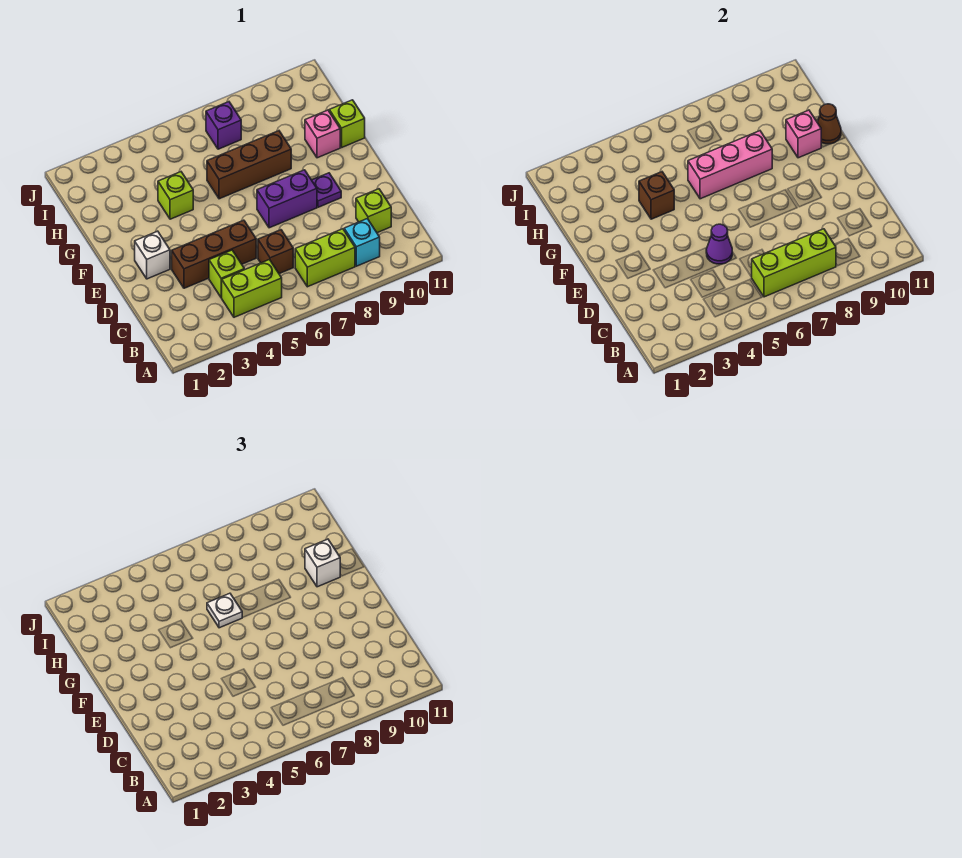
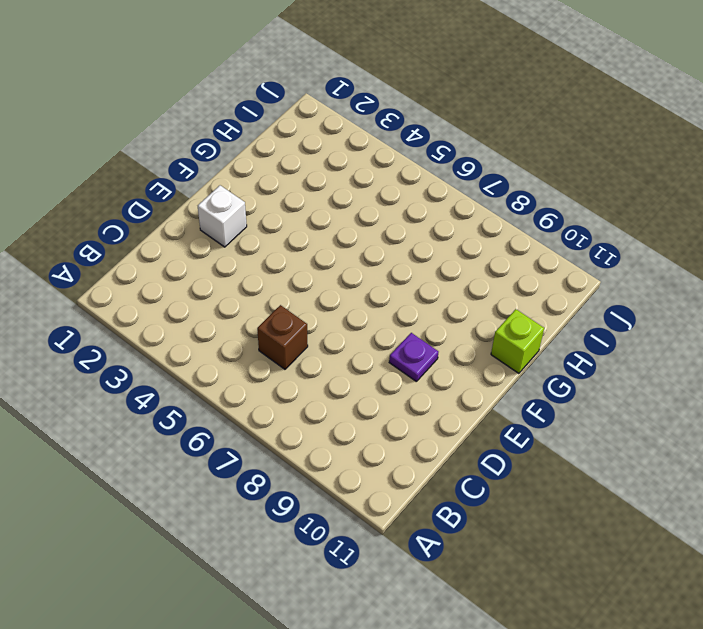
none -> lime brick B4:B5 level 1
none -> lime brick B7:B8 level 1
none -> cyan brick B9 level 1

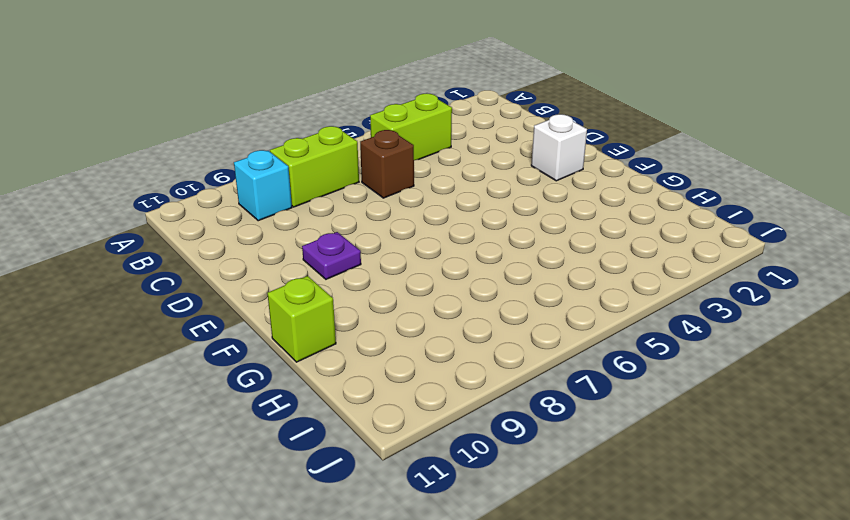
none -> lime brick C4 level 1
none -> lime brick C10 level 1
none -> brown brick D3:D5 level 1

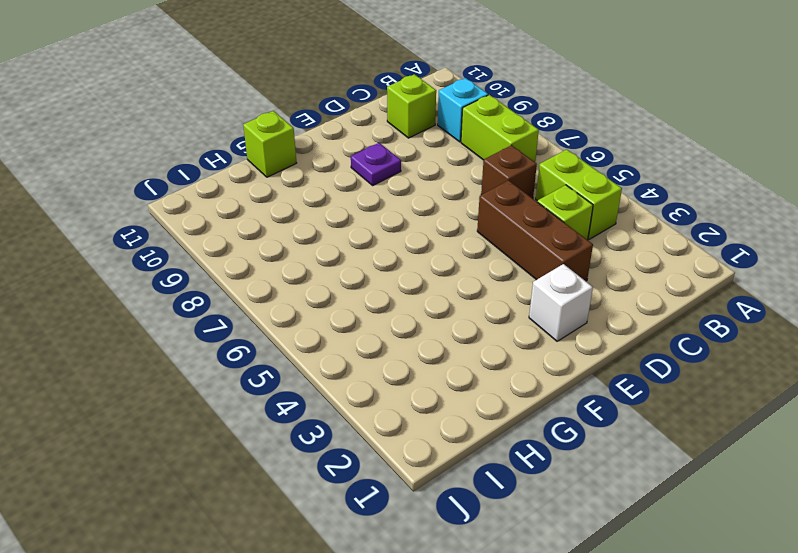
none -> purple brick E7:E8 level 1
none -> lime brick G4 level 1
none -> brown brick G6:G8 level 1

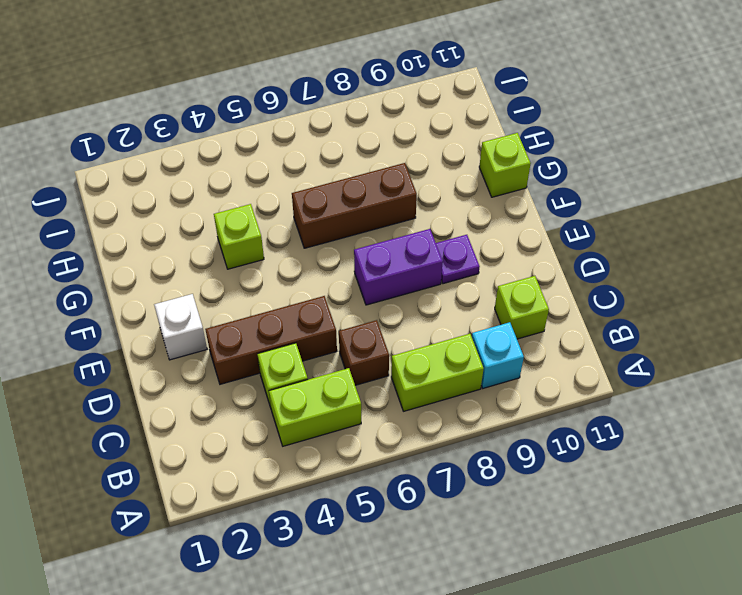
none -> pink brick G10 level 1
none -> purple brick I7 level 1
none -> lime brick B6:B8 level 2

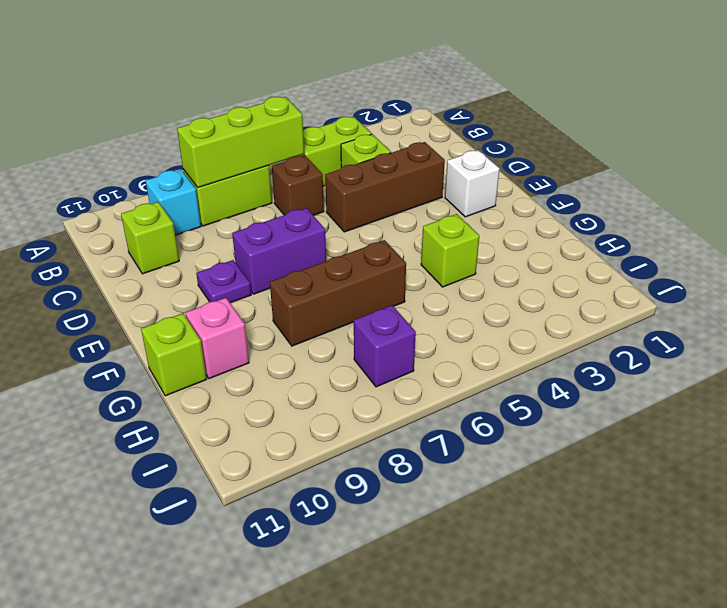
none -> purple cone D5 level 2
none -> brown brick G4 level 2
none -> pink brick G6:G8 level 2

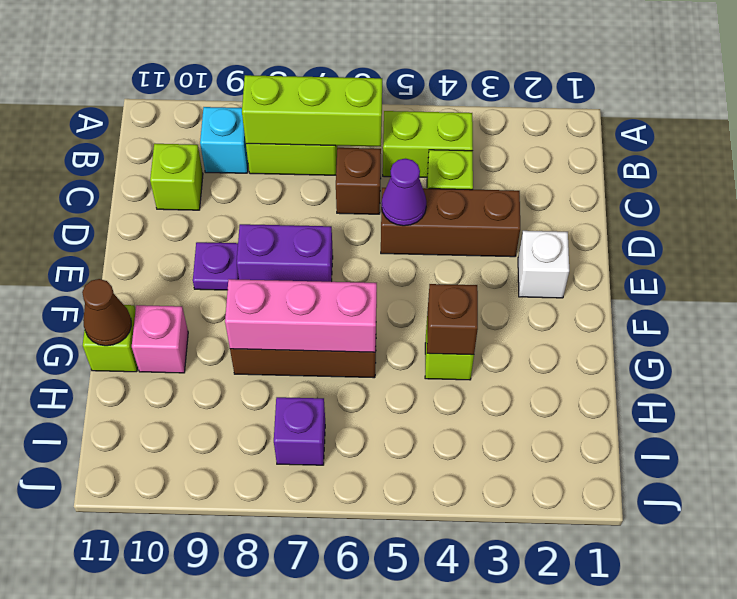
none -> pink brick G10 level 2
none -> white plate G6 level 3
none -> white brick G10 level 3

